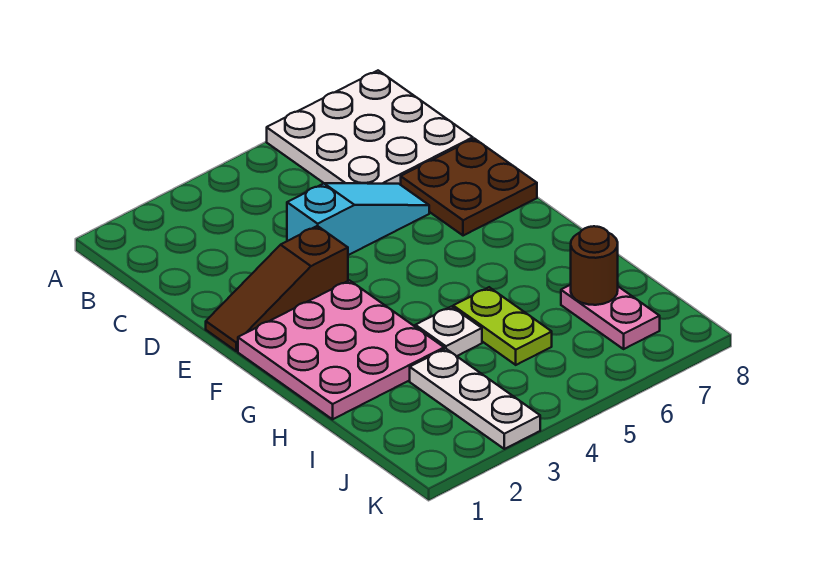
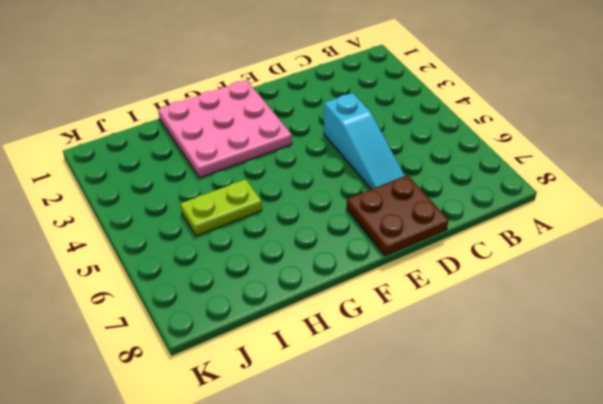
none -> white plate A6:C8 level 1
none -> brown slope E1:E3 level 1 top 3

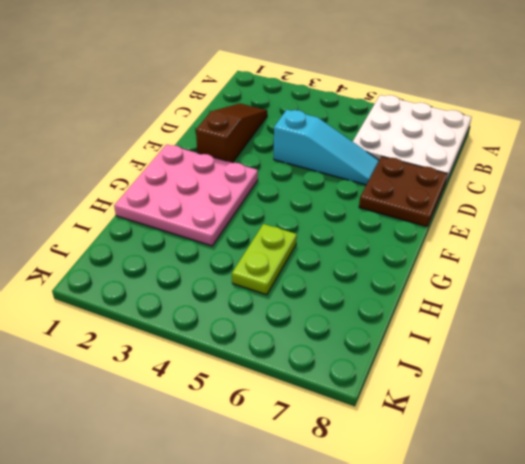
brown slope C2:E2 level 1 top E -> brown slope E1:E3 level 1 top 3
none -> white plate H4 level 1
none -> white plate I3:K3 level 1

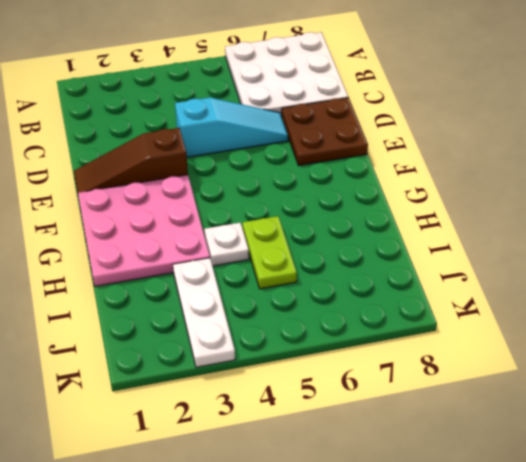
none -> pink plate I7:J7 level 1
none -> brown round brick I7 level 2

